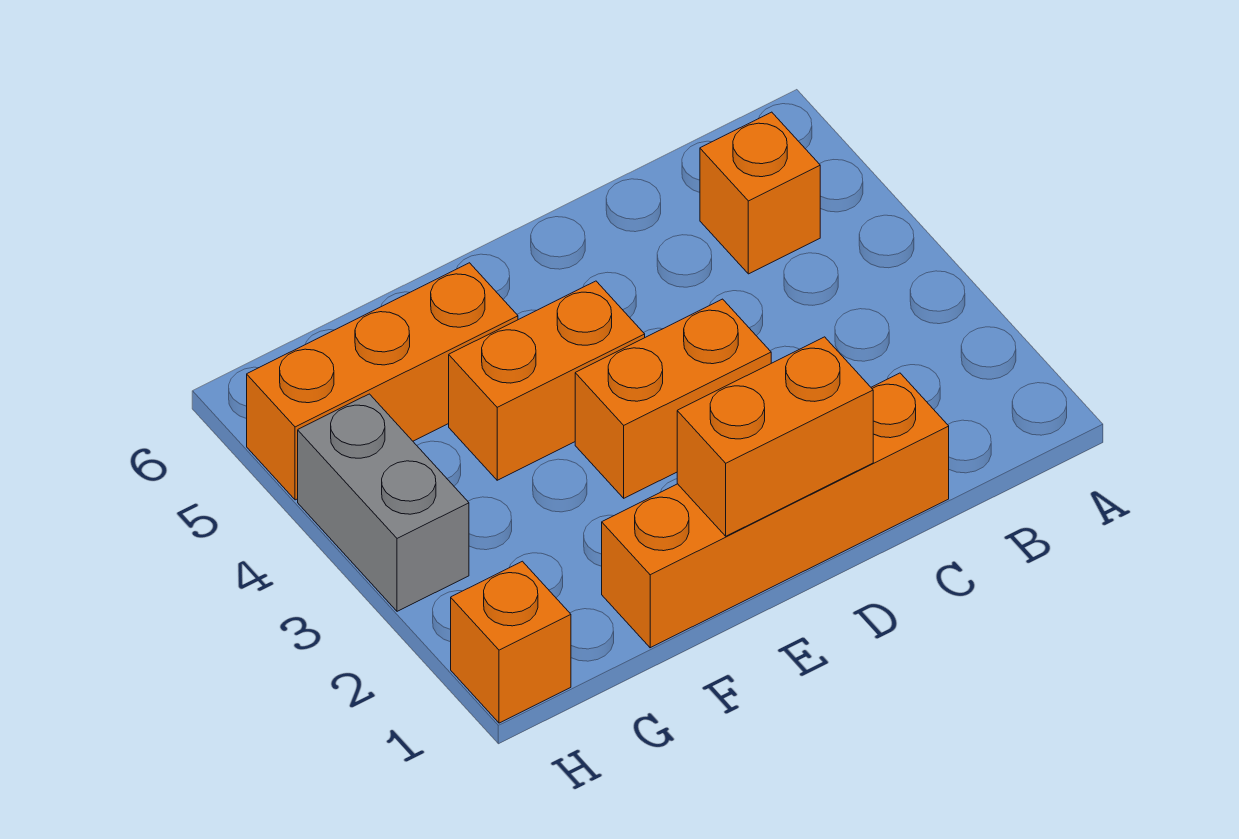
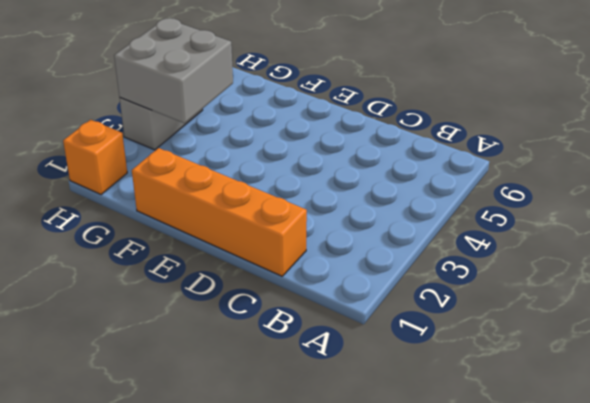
grey brick G3:H4 level 2 -> none
none -> orange brick B5 level 1
none -> orange brick D3:E3 level 1

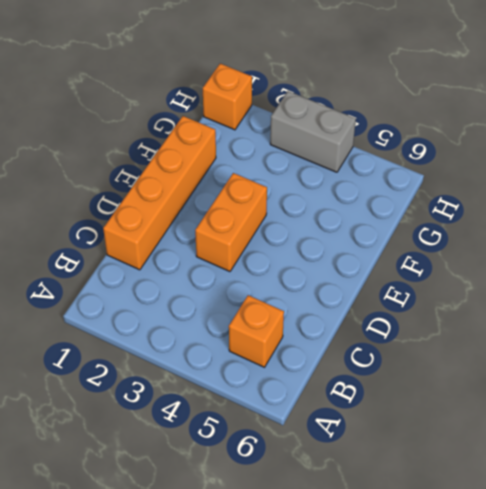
none -> orange brick E4:F4 level 1
none -> orange brick F5:H5 level 1

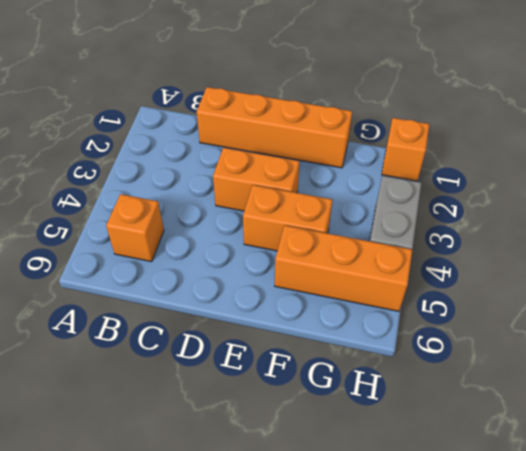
none -> orange brick D1:E1 level 2

